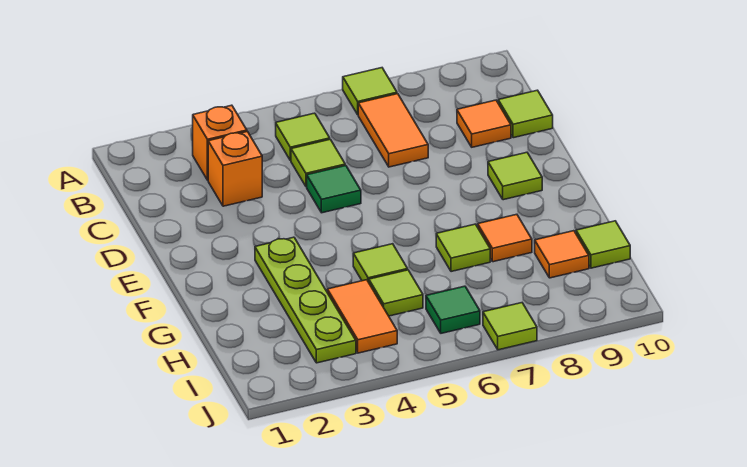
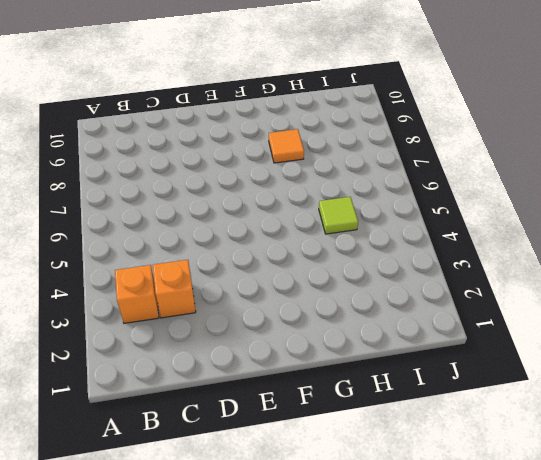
none -> lime tile A7 level 1
none -> lime tile B5 level 1
none -> orange tile B7:C7 level 1

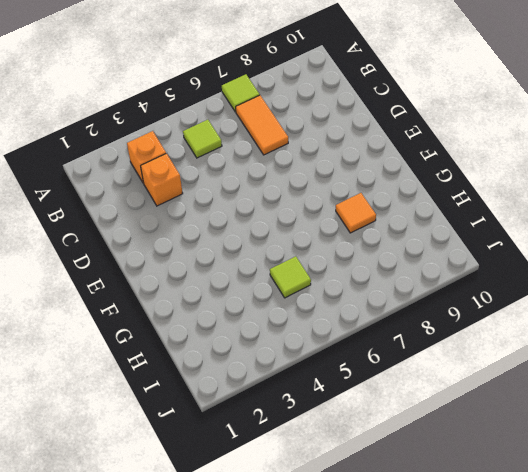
none -> lime tile C5 level 1
none -> orange tile C9 level 1
none -> lime tile C10 level 1

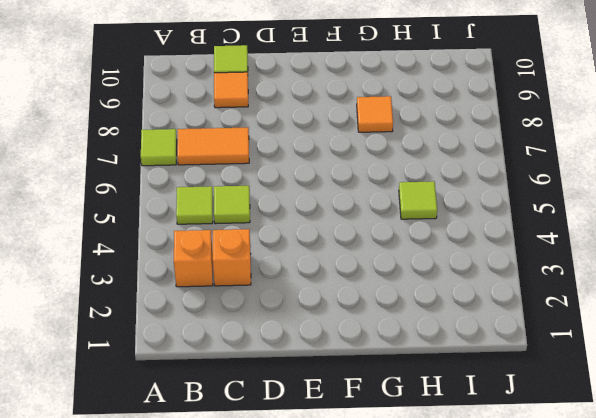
none -> green tile D5 level 1
none -> lime tile E9 level 1
none -> lime plate F3:I3 level 1

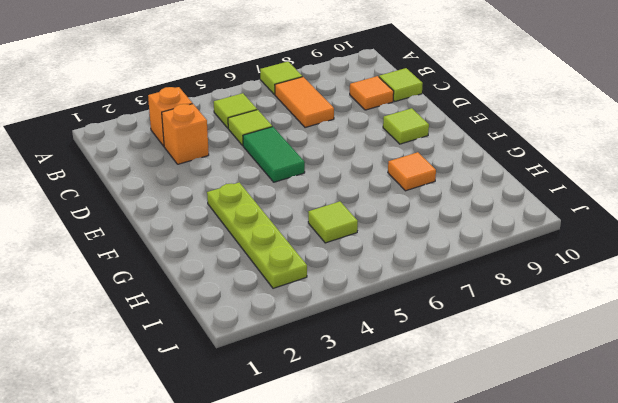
green tile D5:E5 level 1 -> green tile D5 level 1
none -> lime tile G5 level 1
none -> lime tile G7 level 1
none -> orange tile H4:I4 level 1

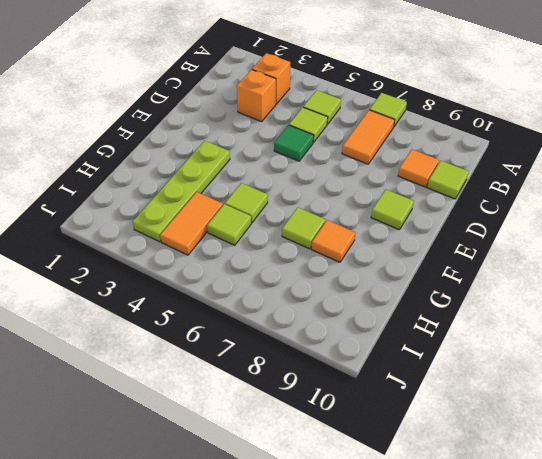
none -> orange tile H9 level 1
none -> lime tile H10 level 1
none -> green tile I6 level 1

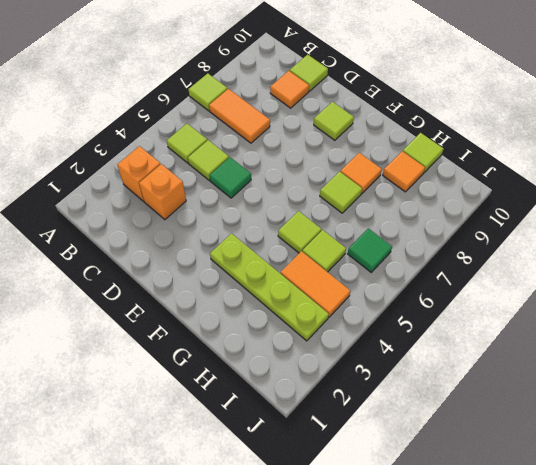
none -> lime tile J7 level 1

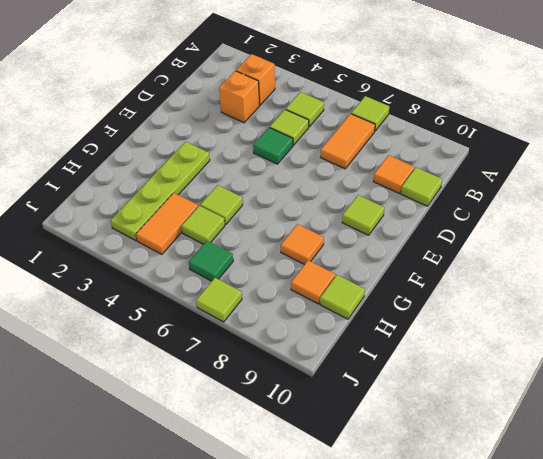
none -> lime tile G7 level 1

